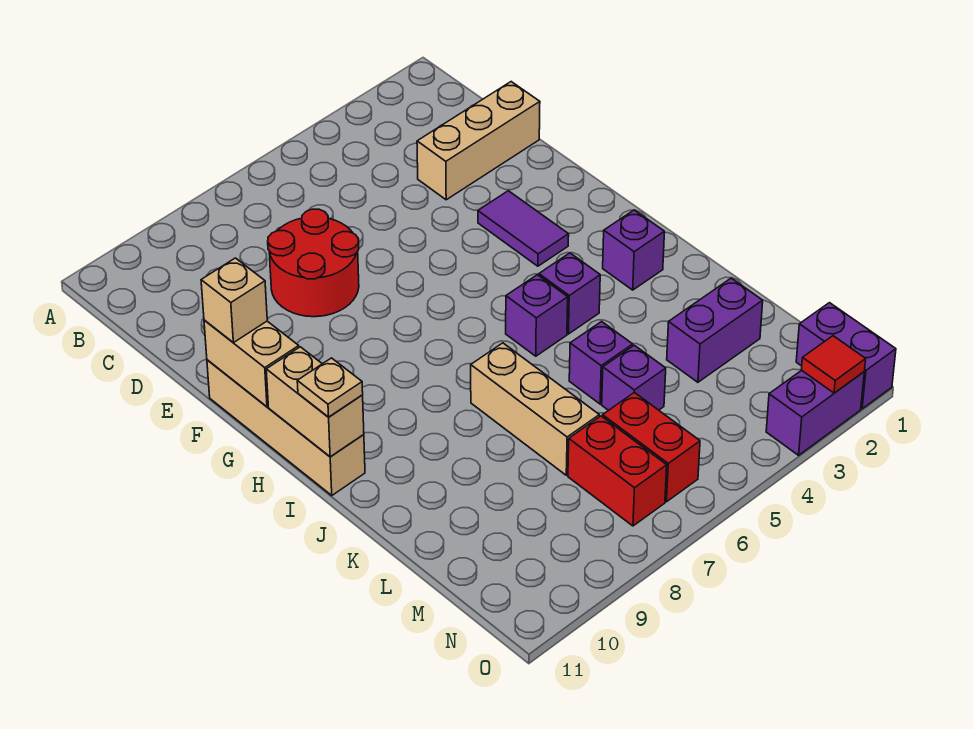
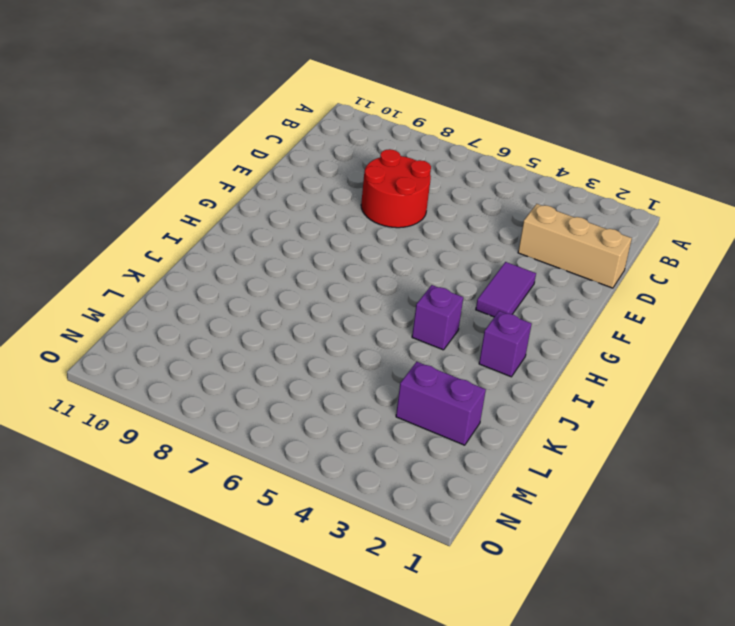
none -> tan brick F11:I11 level 1
none -> purple brick I5 level 1
none -> tan brick J7:L7 level 1

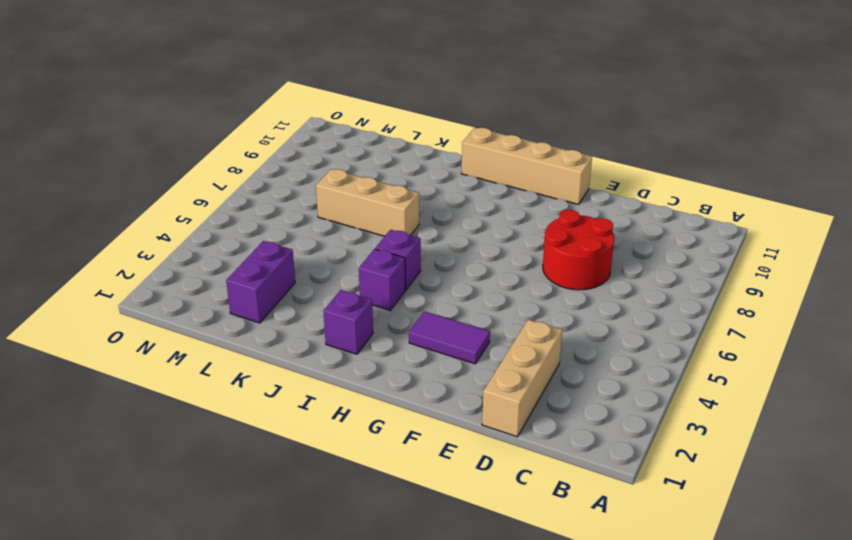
none -> purple brick K5 level 1
none -> purple brick L5 level 1
none -> red brick M6:N6 level 1

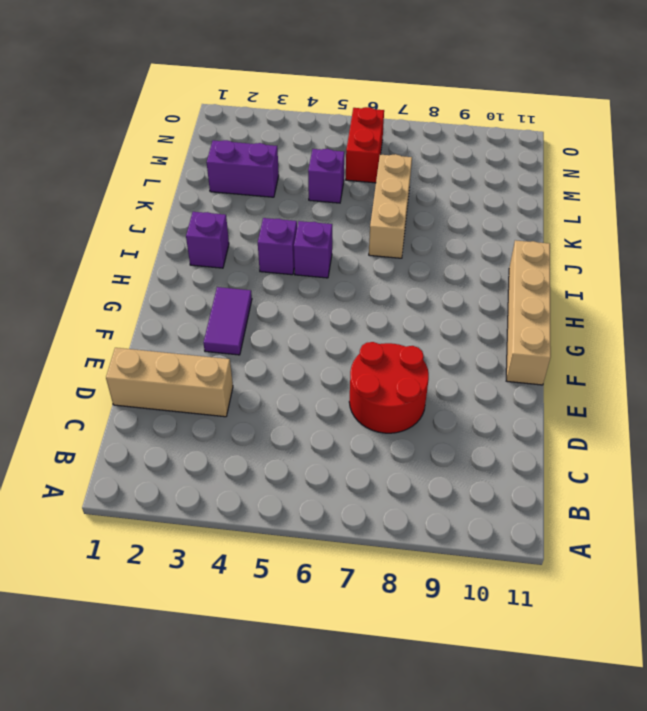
none -> purple brick K5 level 1
none -> red brick M7:N7 level 1
none -> purple brick N1:O1 level 1

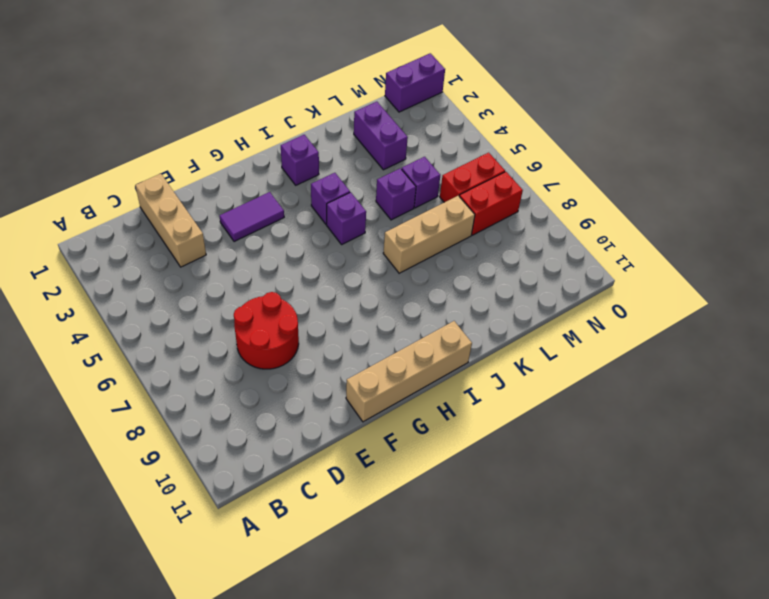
none -> purple brick O2:O3 level 1
none -> tan brick F11:G11 level 2
none -> tan brick H11:I11 level 2

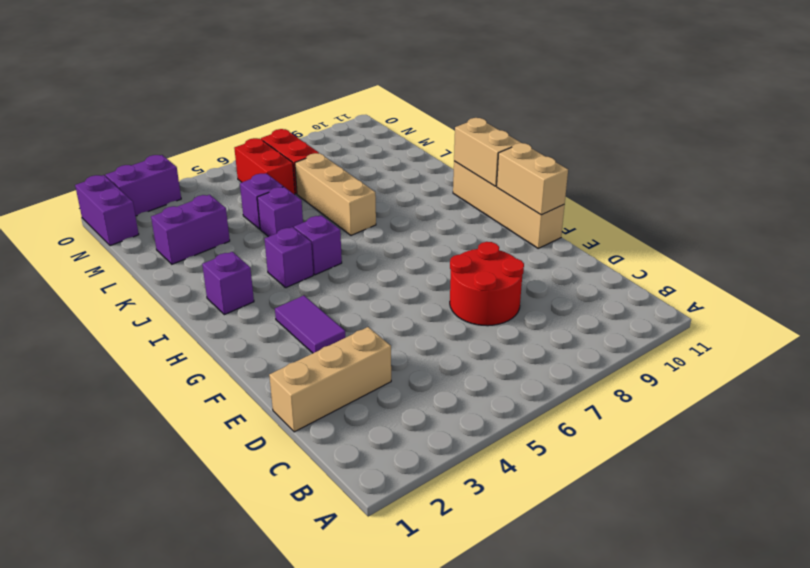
none -> red tile O2 level 2
none -> tan brick F11 level 3
none -> tan plate I11 level 3

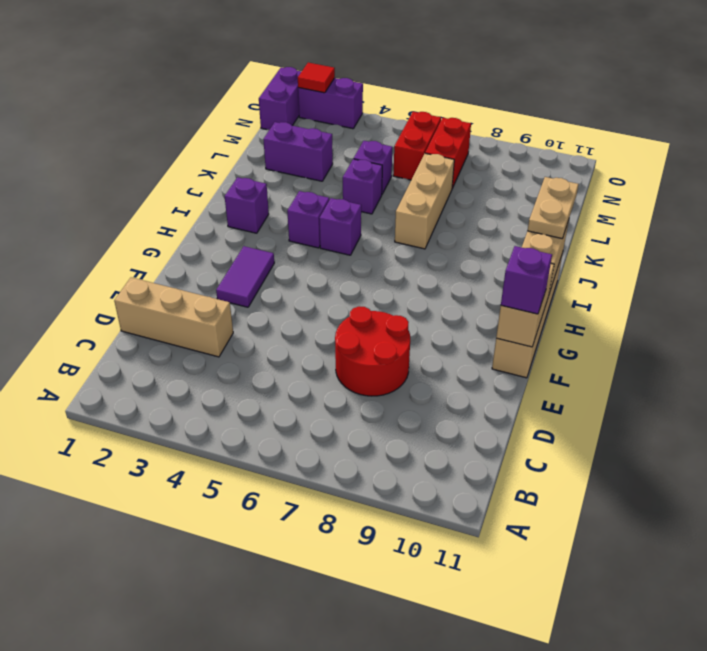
purple brick F11 level 3 -> tan brick F11 level 3
tan plate I11:J11 level 3 -> tan plate I11 level 3

